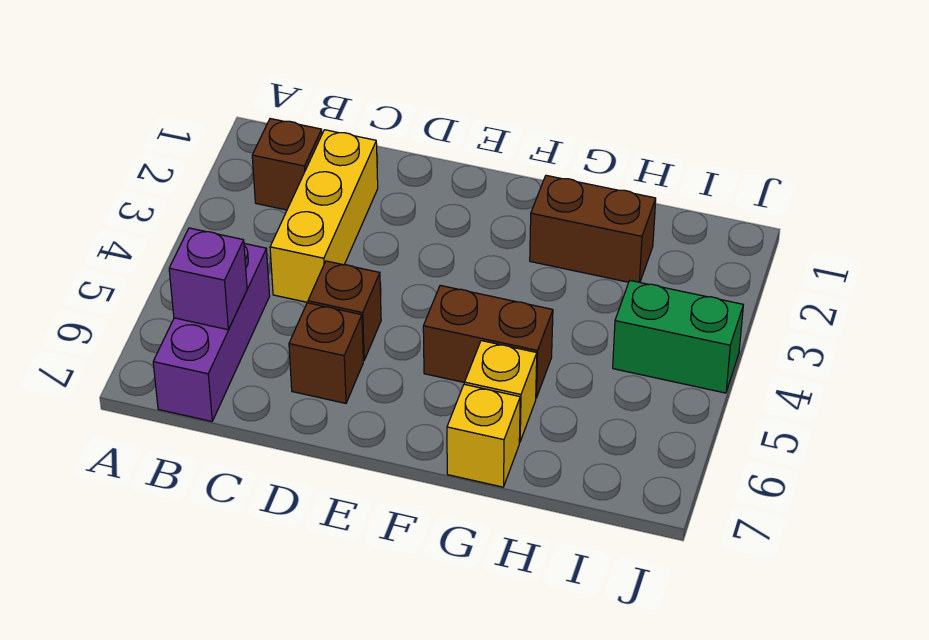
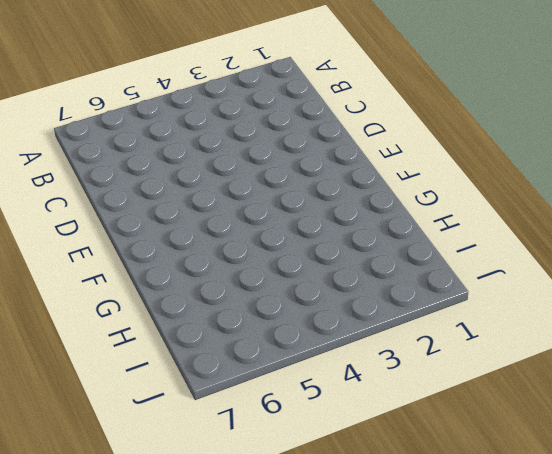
none -> brown brick B2 level 1
none -> purple brick B5:B7 level 1

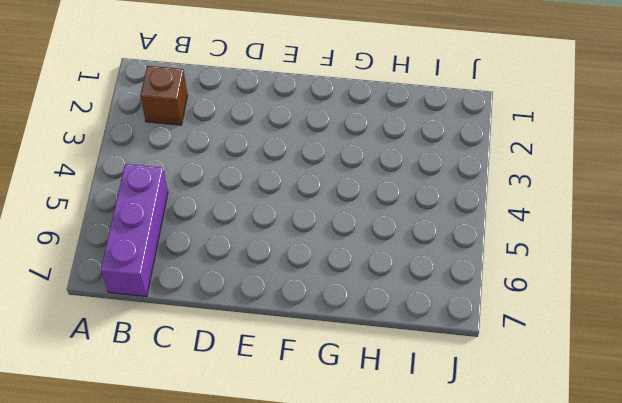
none -> yellow brick C2:C4 level 1
none -> brown brick D5 level 1

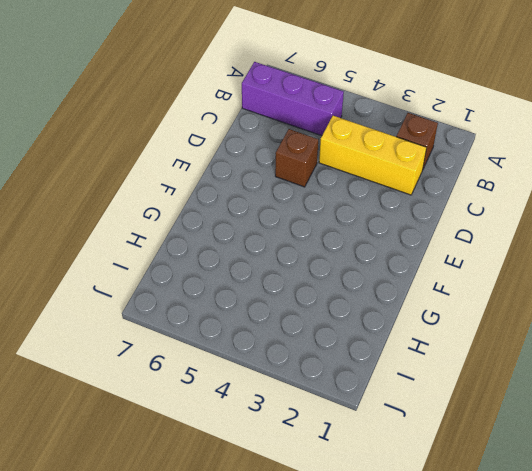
none -> brown brick D6 level 1
none -> brown brick F5:G5 level 1

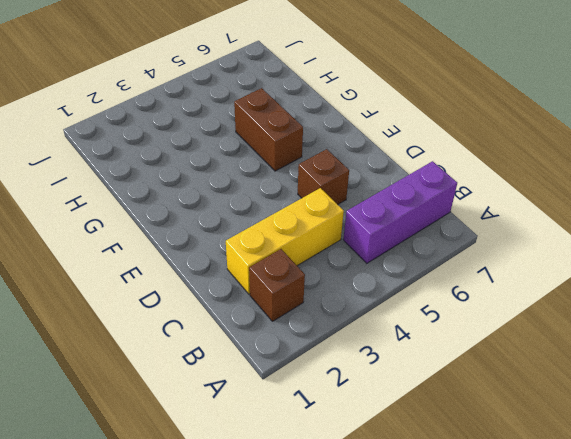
none -> brown brick D6 level 1
none -> brown brick G2:H2 level 1

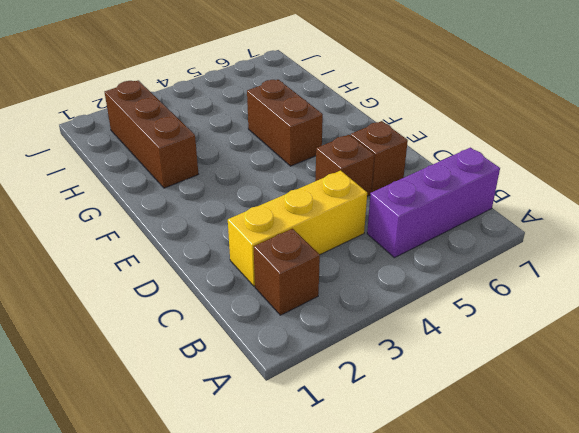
brown brick G2:I2 level 1 -> brown brick G2:H2 level 1
none -> yellow brick G6 level 1
none -> yellow brick G7 level 1

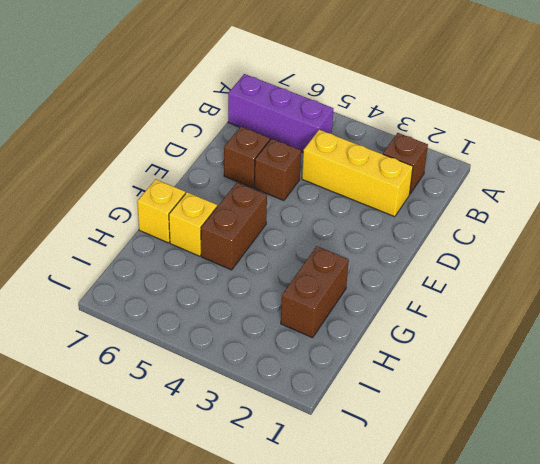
none -> green brick I4:J4 level 1
none -> purple brick B6 level 2

